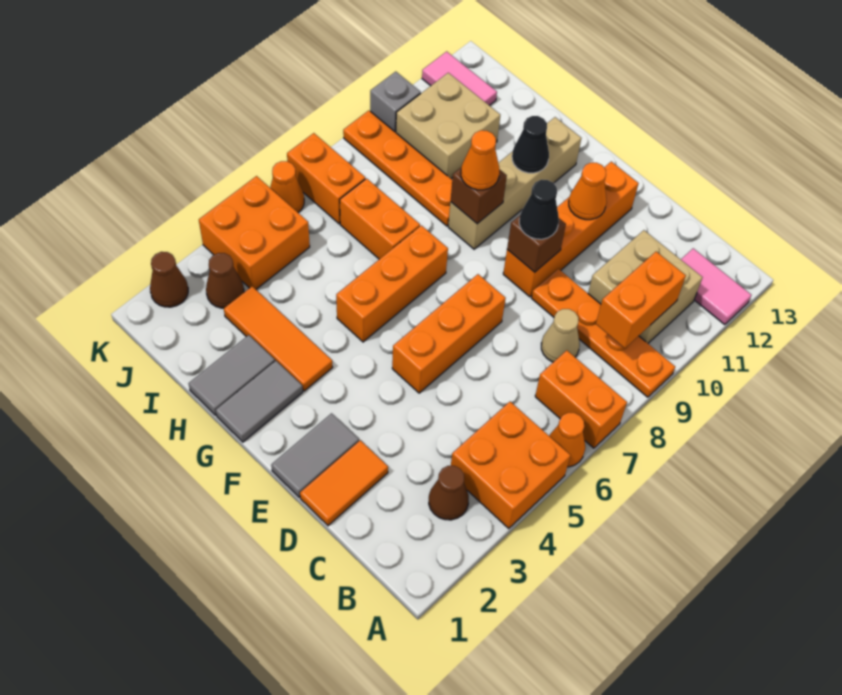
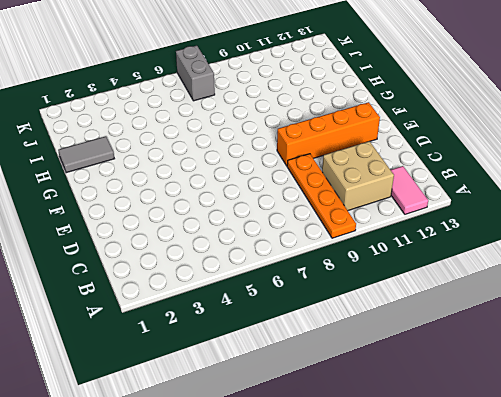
grey brick J7:K7 level 1 -> orange brick J7:K7 level 1
none -> orange brick A4:B5 level 1
none -> orange cone A6 level 1
none -> orange brick A7:B7 level 1
none -> brown cone B3 level 1

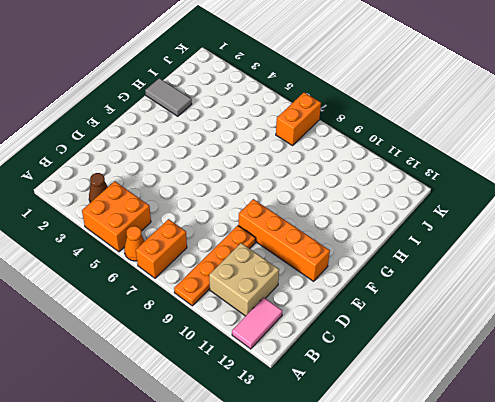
none -> tan cone C8 level 1
none -> orange tile D1:D2 level 1
none -> grey tile E1:E2 level 1
none -> orange brick E5:E7 level 1

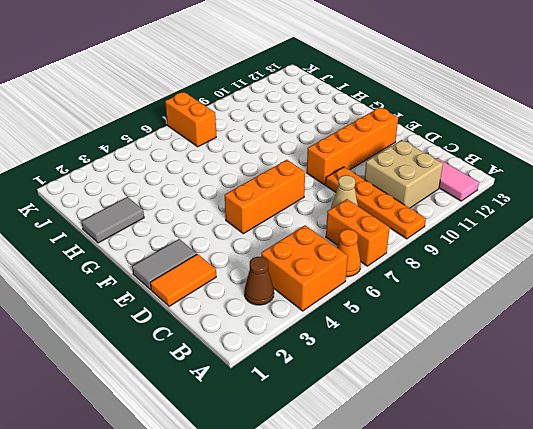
none -> grey tile G1:G2 level 1
none -> orange tile G3:I3 level 1
none -> orange brick G5:G7 level 1
none -> tan brick G9:G12 level 1

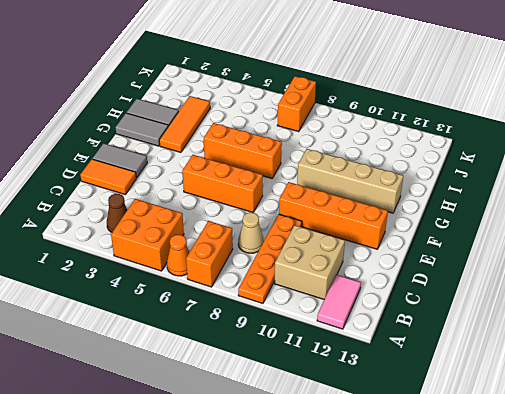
none -> orange brick H7:I7 level 1
none -> orange plate H9:K9 level 1
none -> tan brick I10:J11 level 1
none -> brown cone J3 level 1

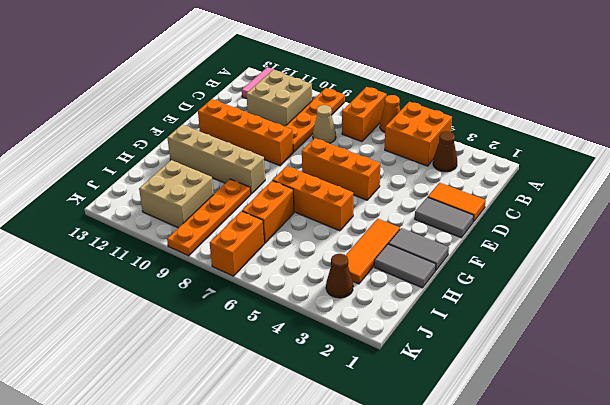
none -> orange brick J4:K5 level 1
none -> pink tile J12:K12 level 1
none -> brown cone K2 level 1
none -> orange cone K6 level 1

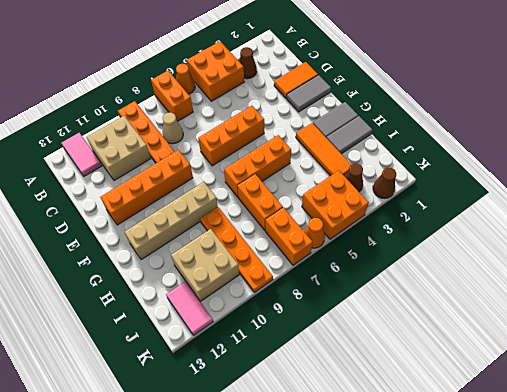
none -> grey brick K10 level 1
none -> orange brick B9:B10 level 2
none -> brown brick E9 level 2
none -> orange cone E11 level 2

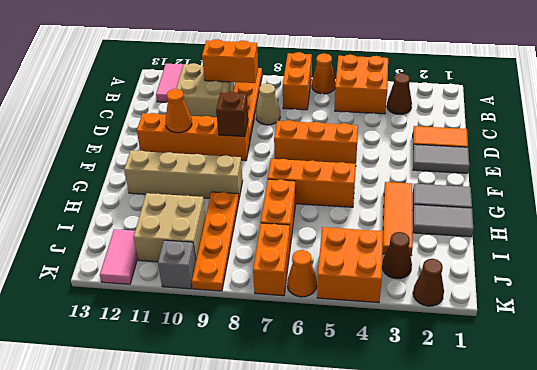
none -> brown brick G9 level 2
none -> black cone G11 level 2
none -> black cone E9 level 3
none -> orange cone G9 level 3

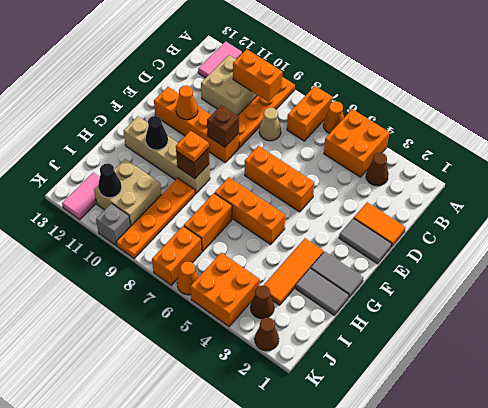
orange plate G9 level 3 -> orange cone G9 level 3
black cone J11 level 2 -> black cone E9 level 3

